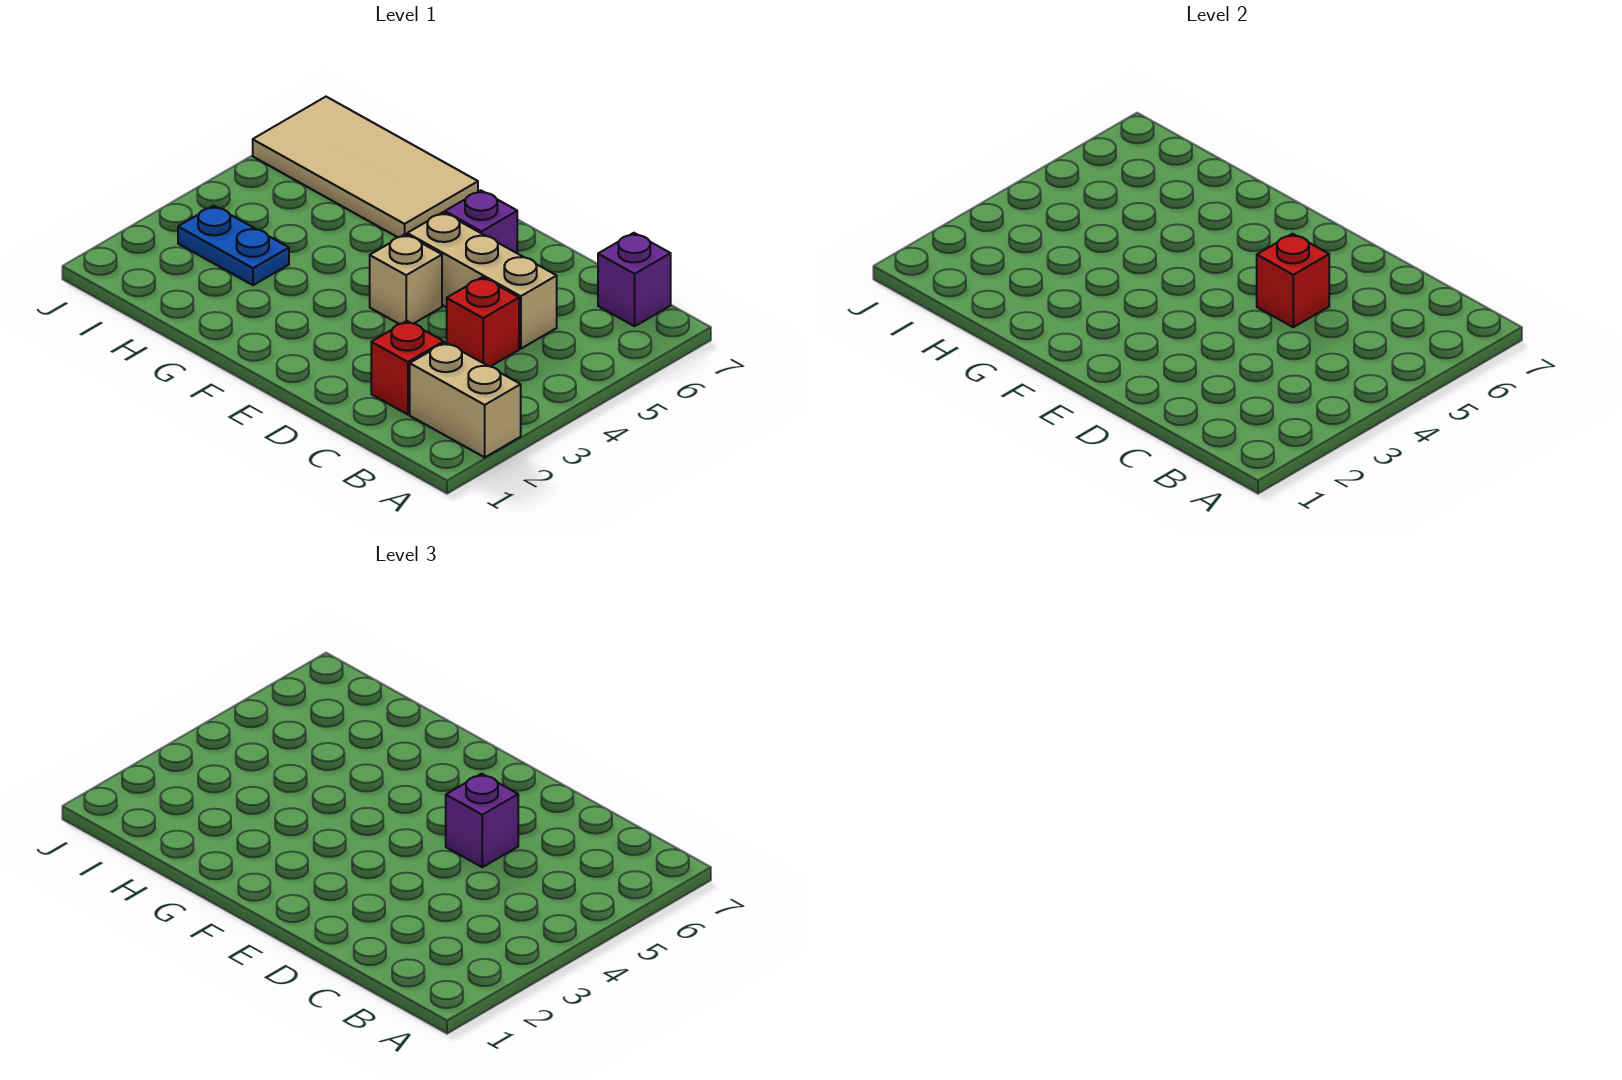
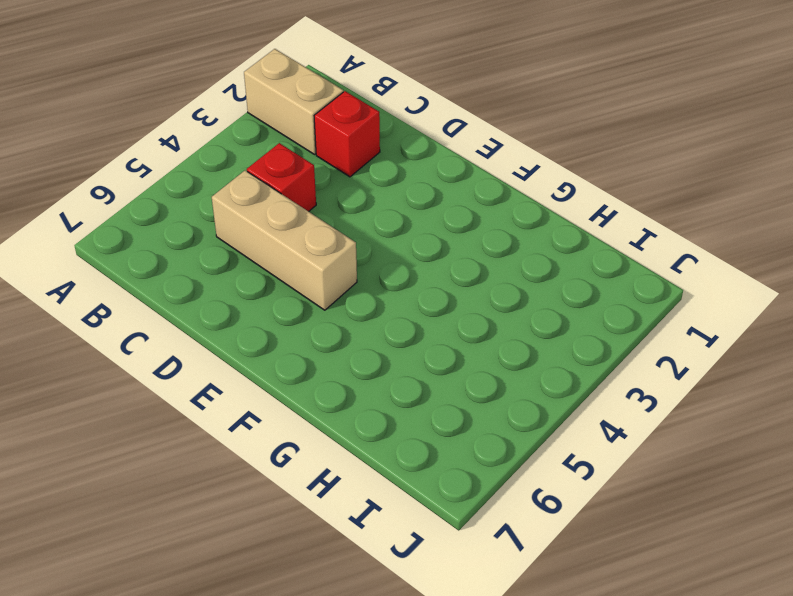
none -> purple brick B7 level 1
none -> tan brick E4 level 1

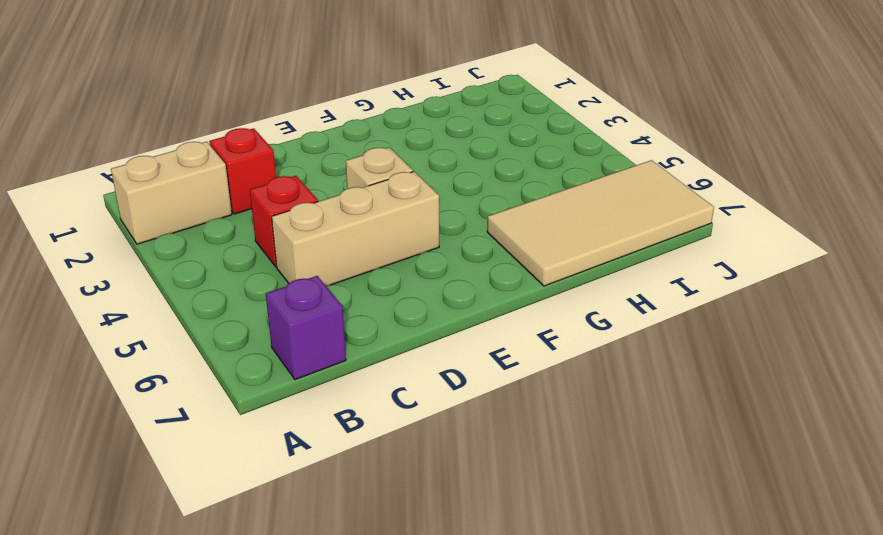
none -> purple brick E6 level 1
none -> blue plate H3:I3 level 1

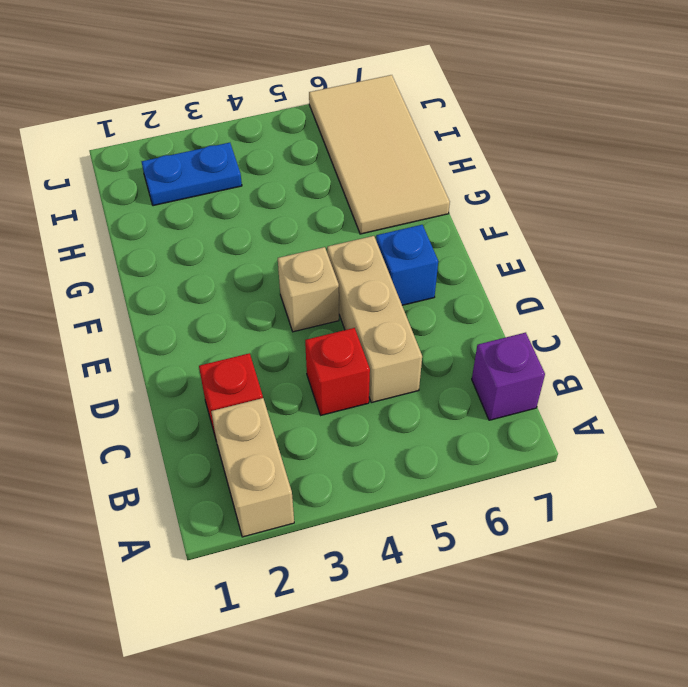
blue brick E6 level 1 -> purple brick E6 level 1
blue plate I2:I3 level 1 -> blue plate H3:I3 level 1
none -> red brick D5 level 2
none -> purple brick D5 level 3

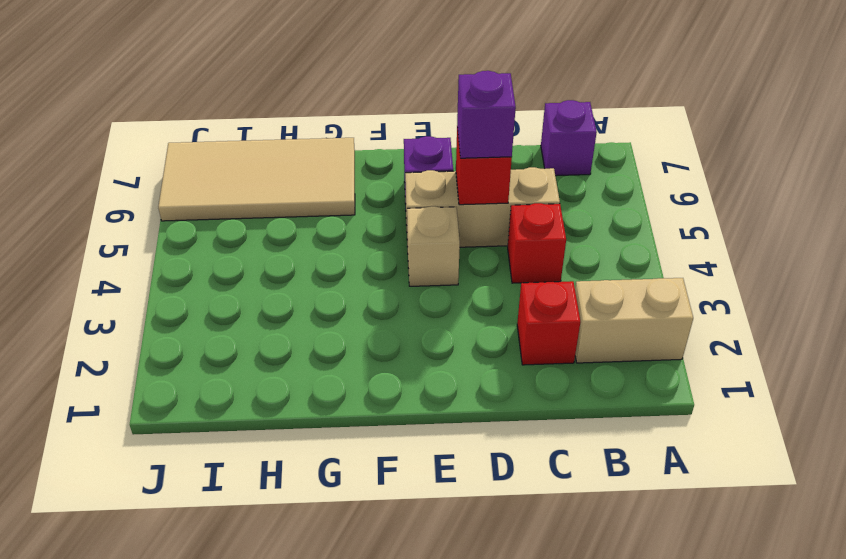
none -> blue plate H3:I3 level 1

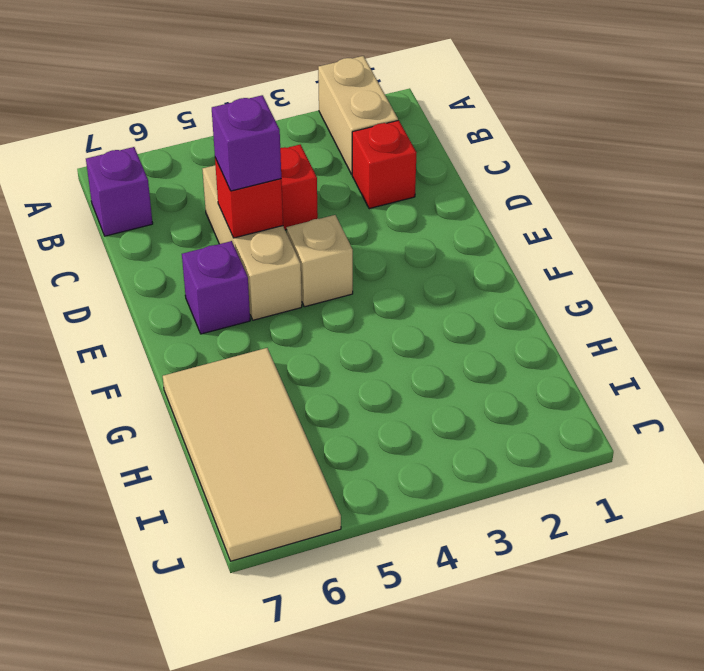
none -> blue plate H3:I3 level 1

